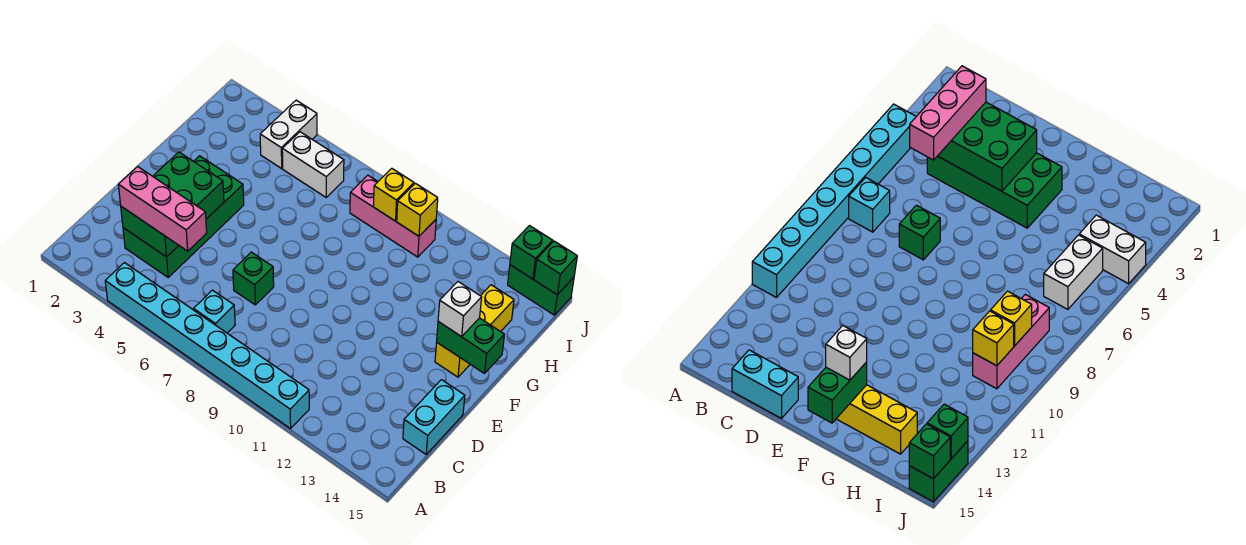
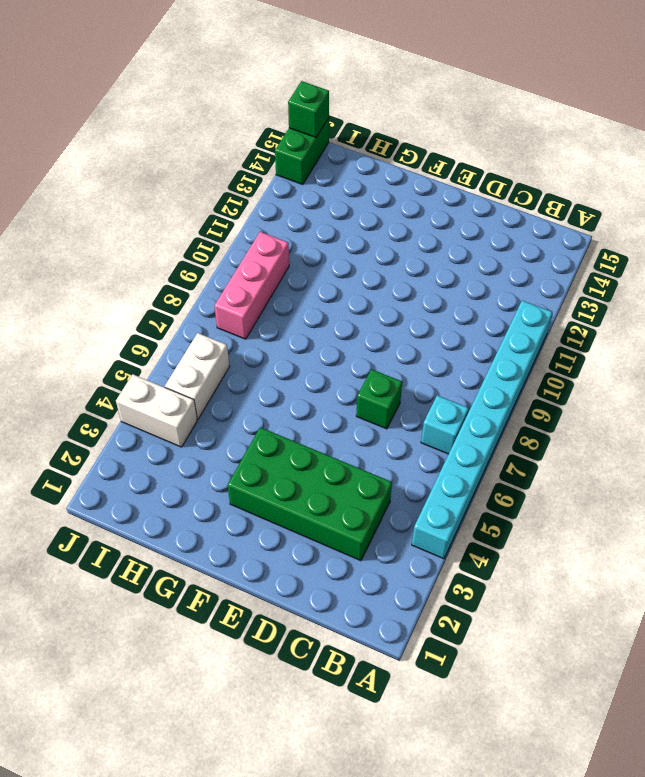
none -> cyan brick C15:D15 level 1
none -> yellow brick F14:H14 level 1
none -> green brick C3:E4 level 2

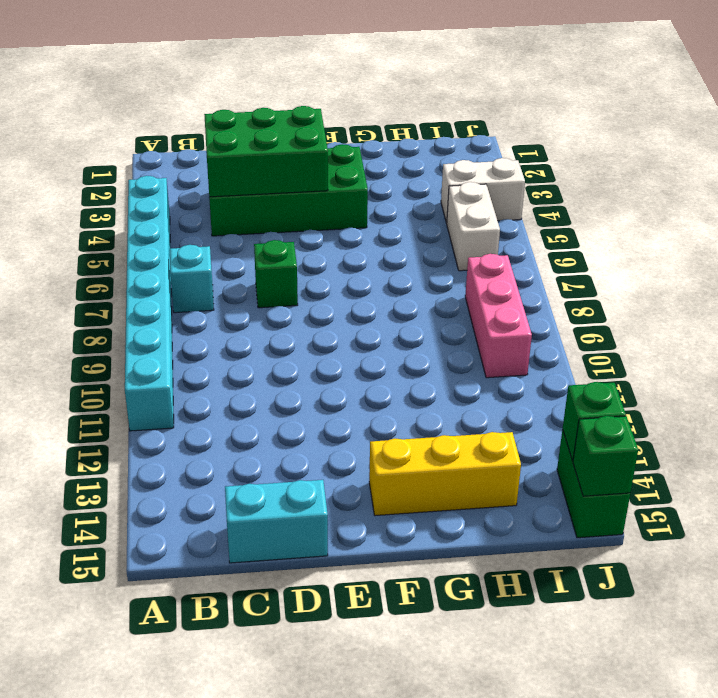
none -> green brick F14:F15 level 2
none -> yellow brick I9 level 2
none -> yellow brick I10 level 2

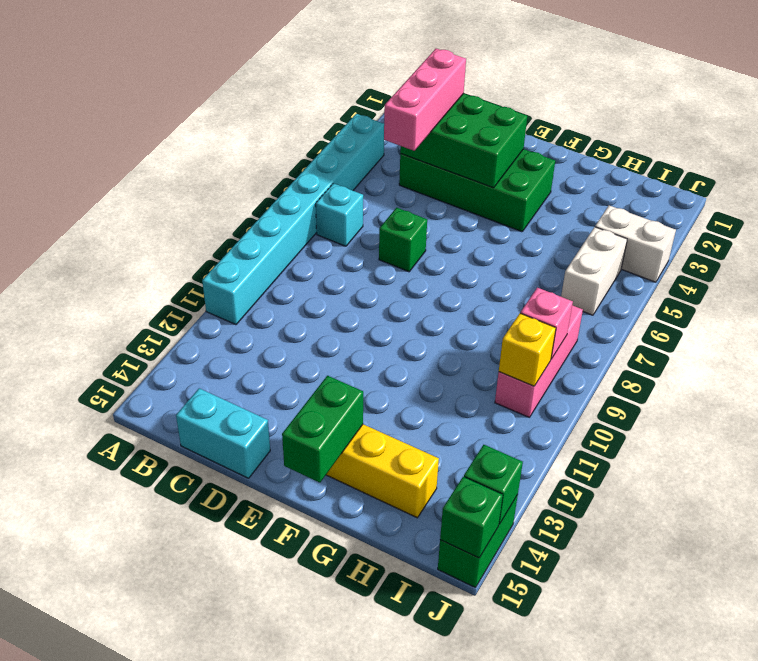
pink brick I9 level 2 -> yellow brick I9 level 2
none -> white brick F14 level 3

